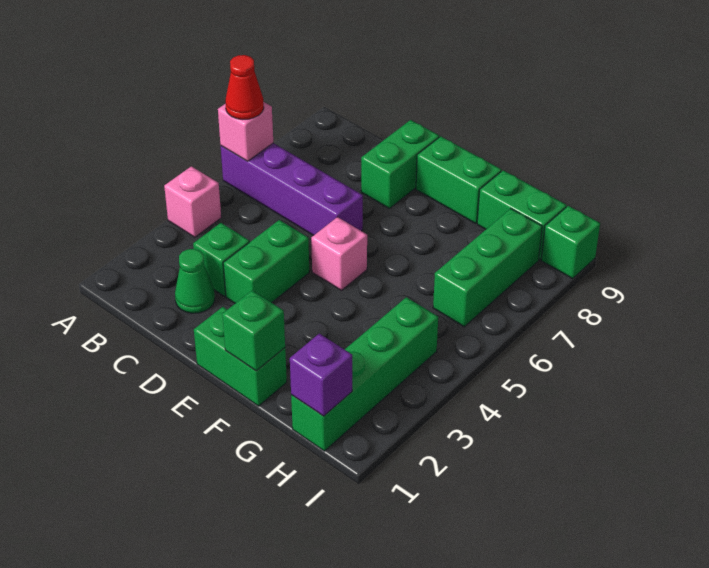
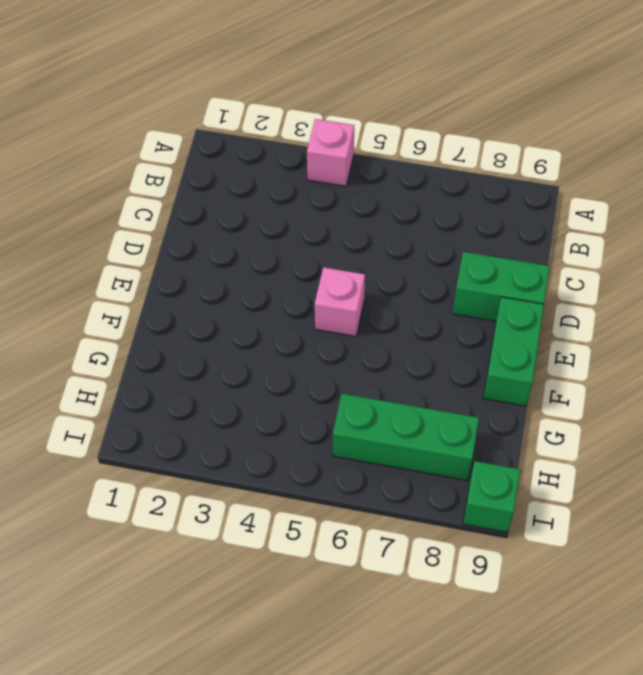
none -> purple brick A6:D6 level 1
none -> green cone C2 level 1
none -> green brick C3 level 1

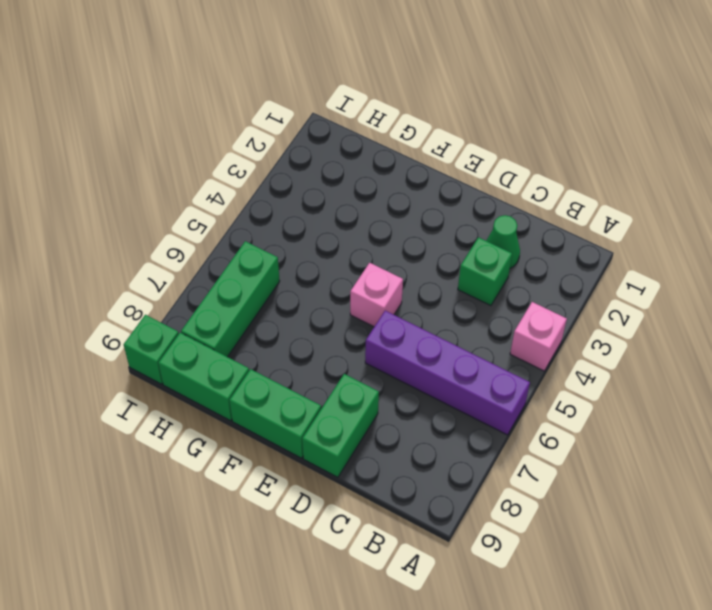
none -> green brick D3:D4 level 1
none -> green brick E1:F1 level 1
none -> green brick H1:H4 level 1

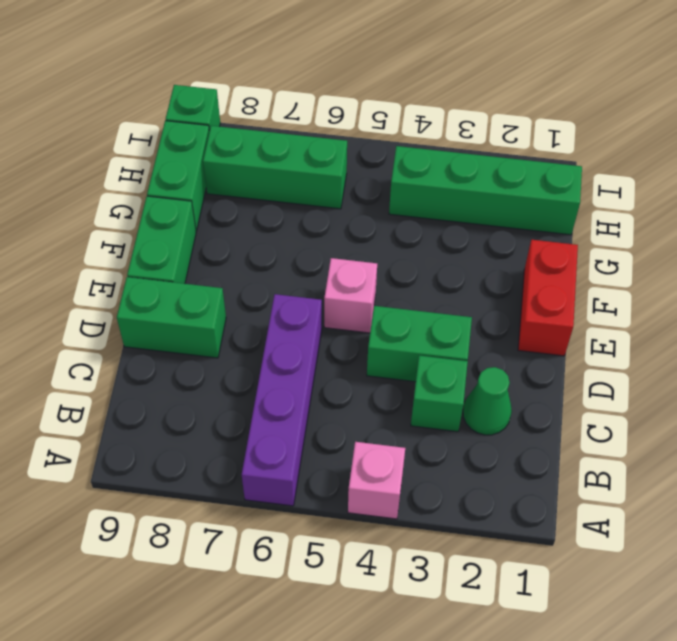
red brick E1:F1 level 1 -> green brick E1:F1 level 1
none -> pink brick A6 level 2
none -> green brick F1 level 2
none -> purple brick H1 level 2

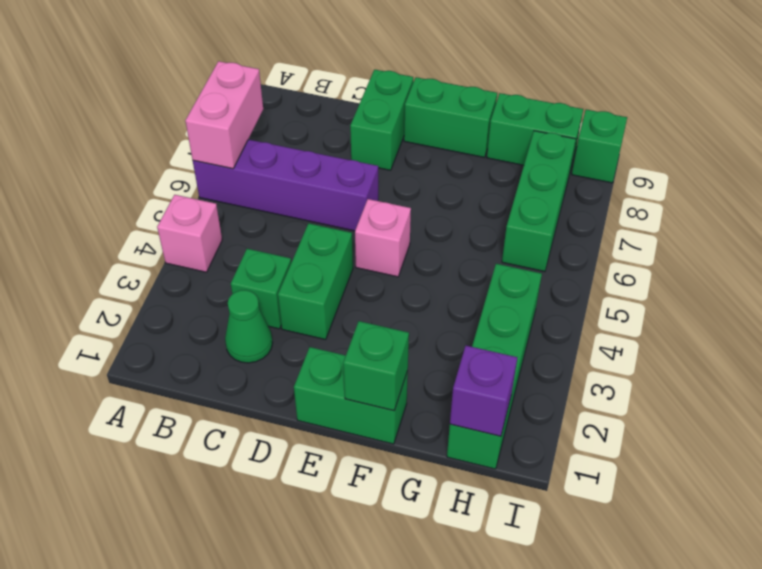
pink brick A6:A7 level 2 -> pink brick A6 level 2
none -> red cone A6 level 3

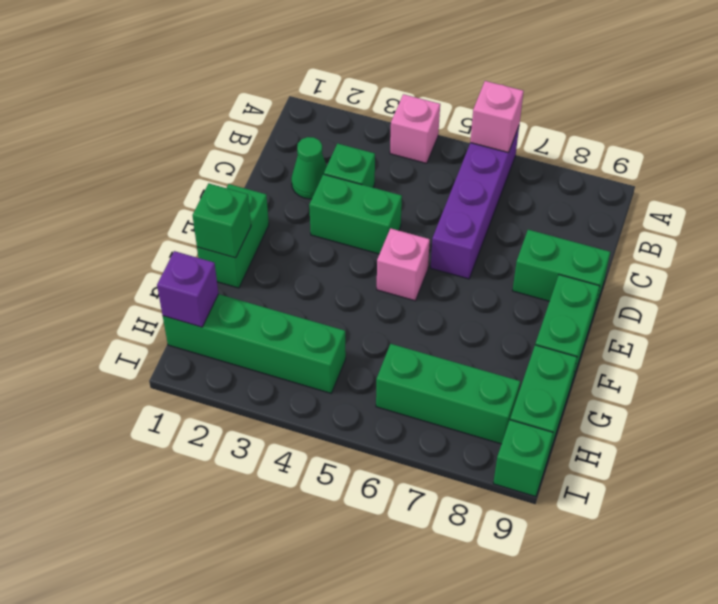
none -> red cone A6 level 3

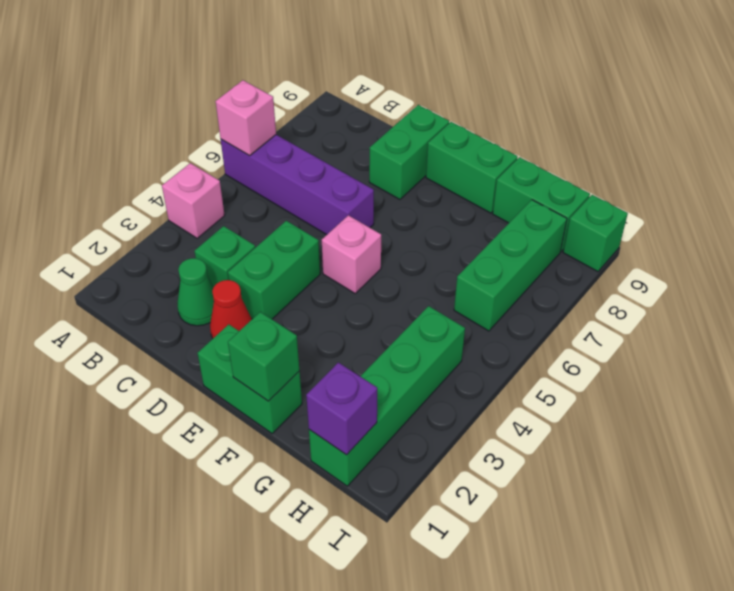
red cone D2 level 1 -> red cone A6 level 3

